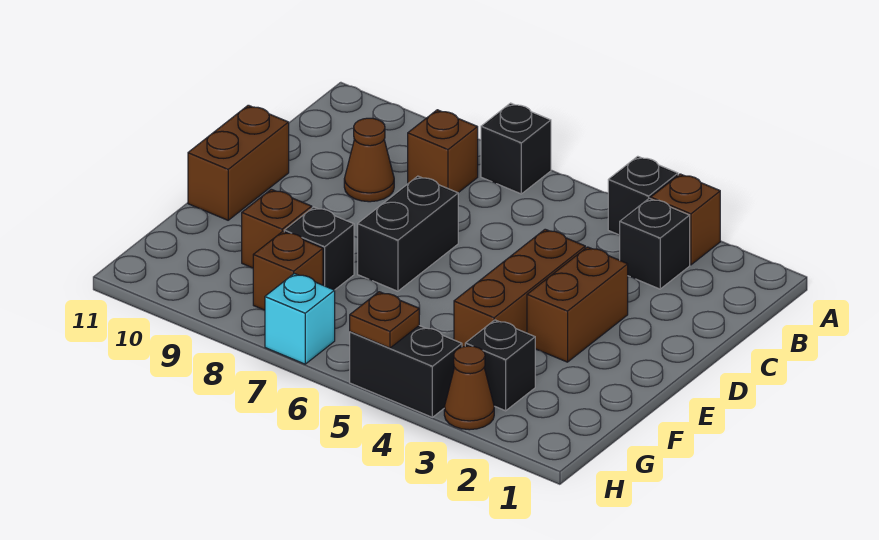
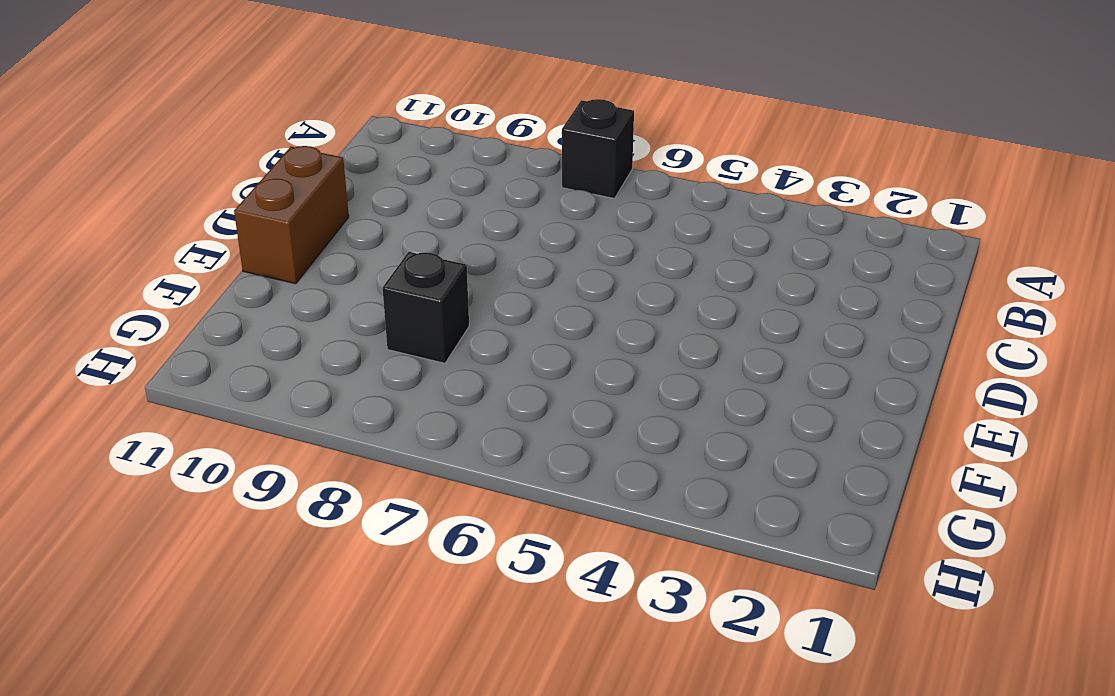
none -> brown brick A3 level 1
none -> black brick A4 level 1
none -> black brick B3 level 1

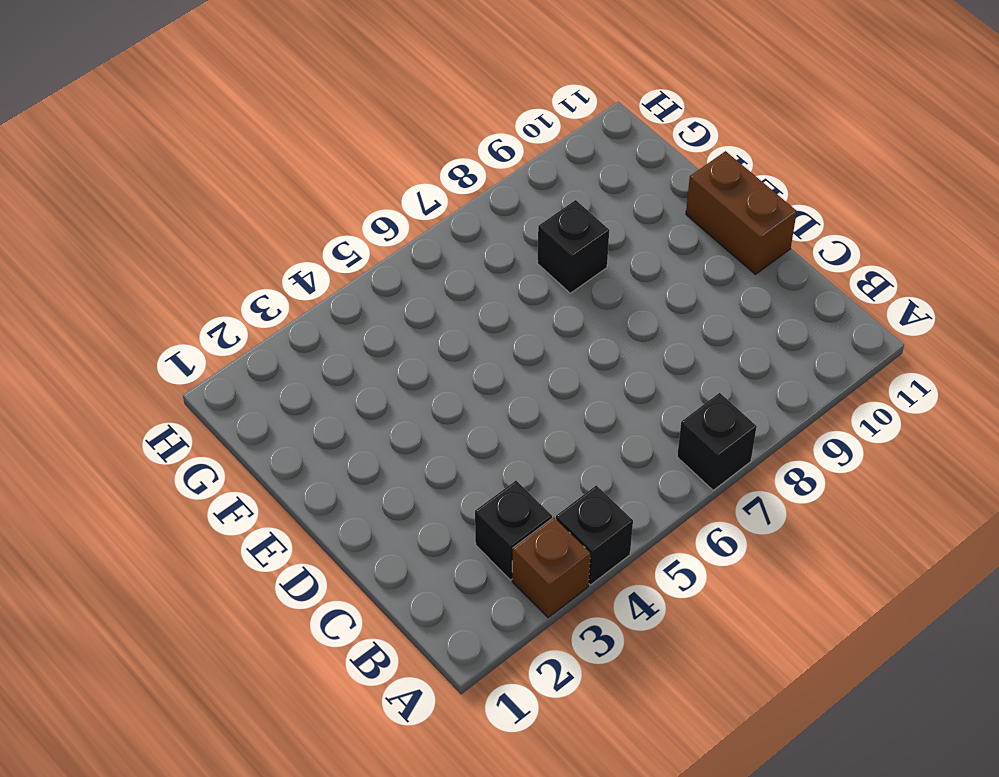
none -> brown brick B8 level 1
none -> brown cone C9 level 1
none -> brown brick D3:E3 level 1

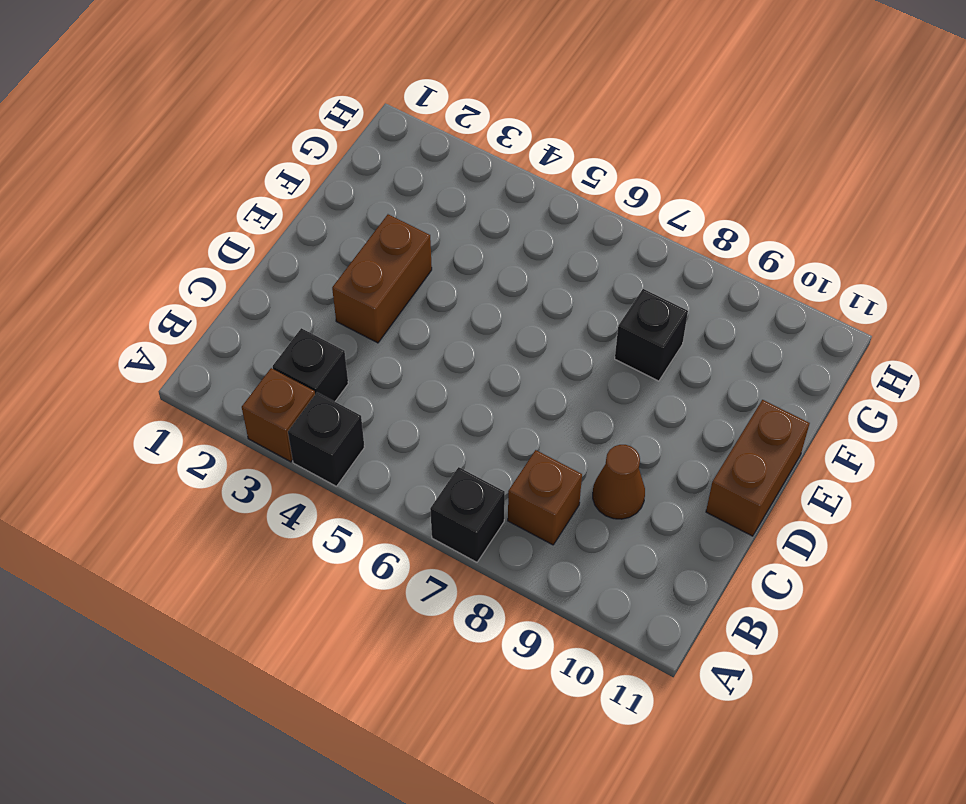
none -> brown brick D4:F4 level 1
none -> black brick D7:E7 level 1
none -> brown brick F9 level 1

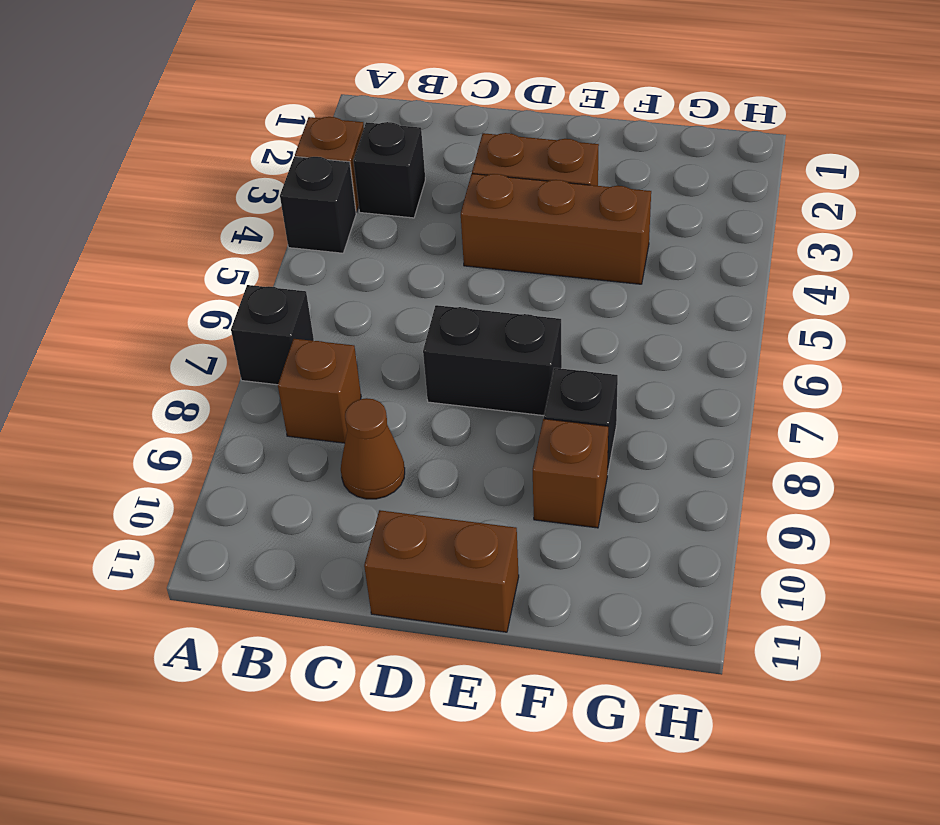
none -> black brick G3 level 1
none -> brown brick G8 level 1
none -> brown cone H3 level 1

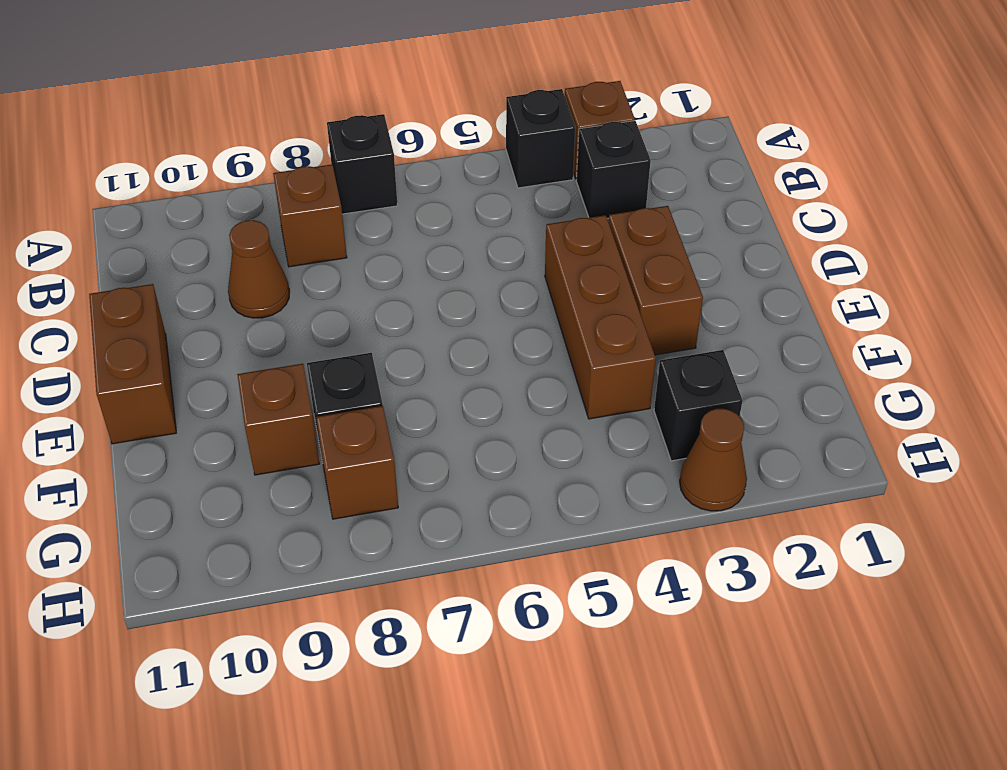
none -> black brick D7:E7 level 1
none -> black brick H4:H5 level 1
none -> cyan brick H7 level 1

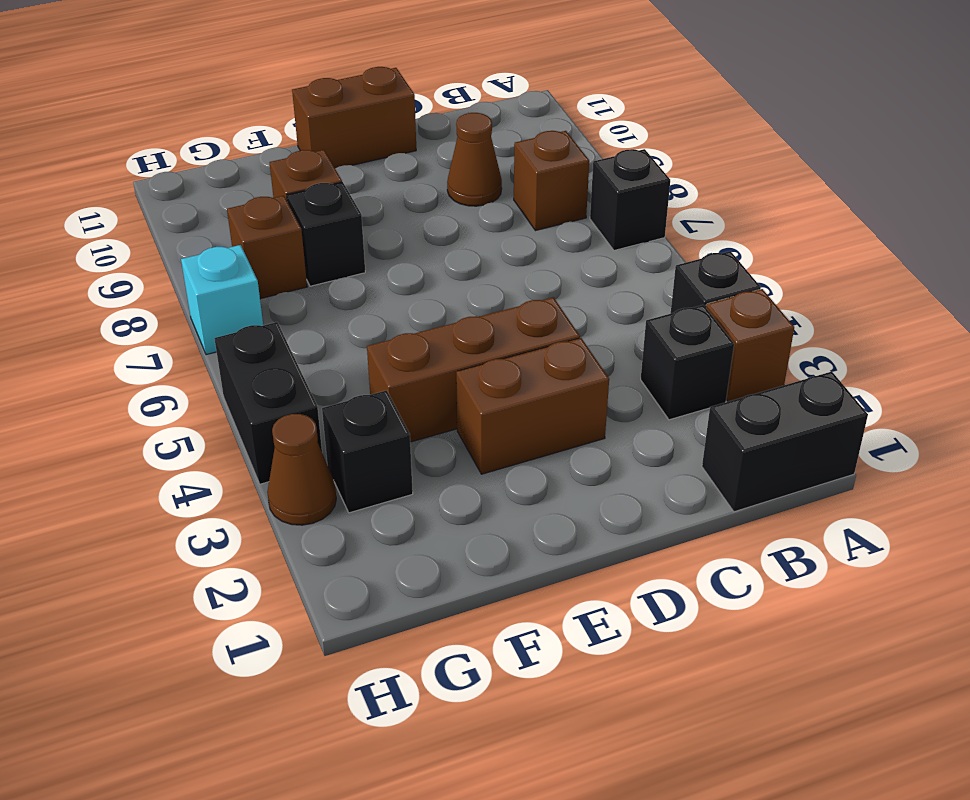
black brick A1:B1 level 1 -> black brick D7:E7 level 1
none -> brown plate H5 level 2

